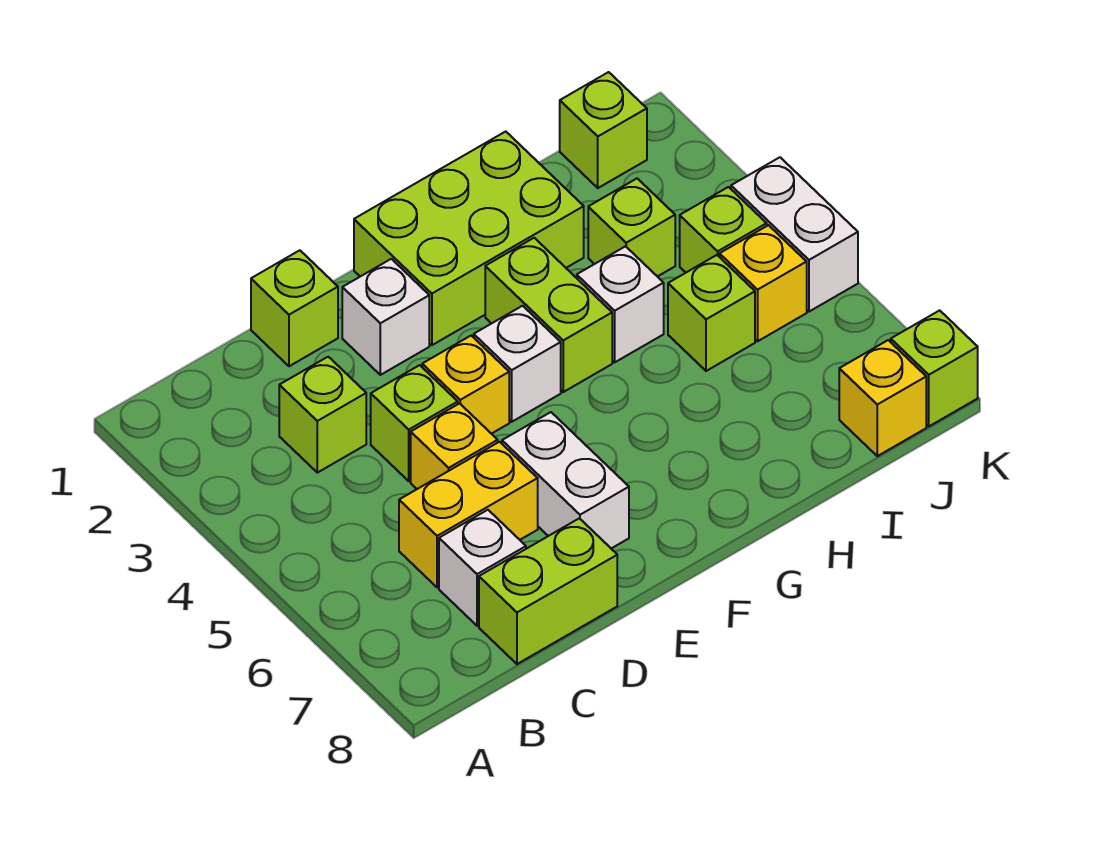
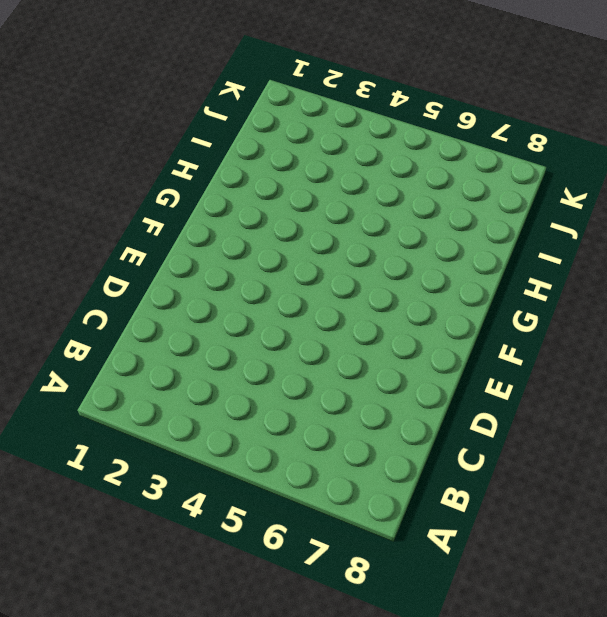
none -> lime brick C3 level 1
none -> yellow brick C6:D6 level 1
none -> white brick C7 level 1

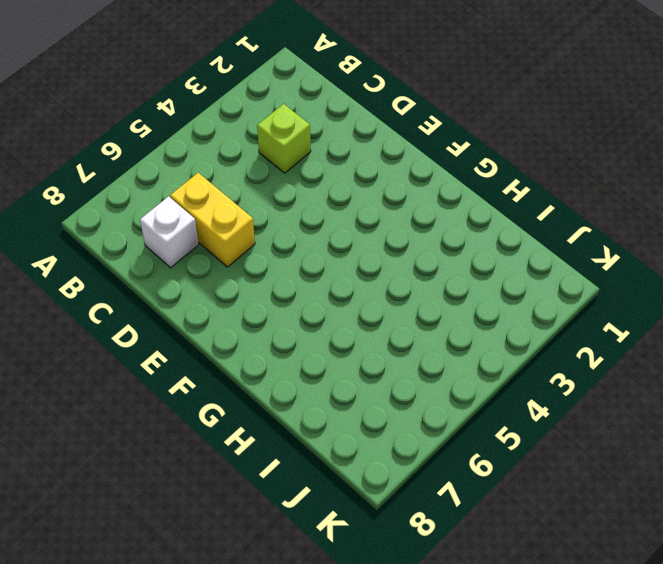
none -> lime brick C8:D8 level 1
none -> lime brick D1 level 1
none -> lime brick D4 level 1

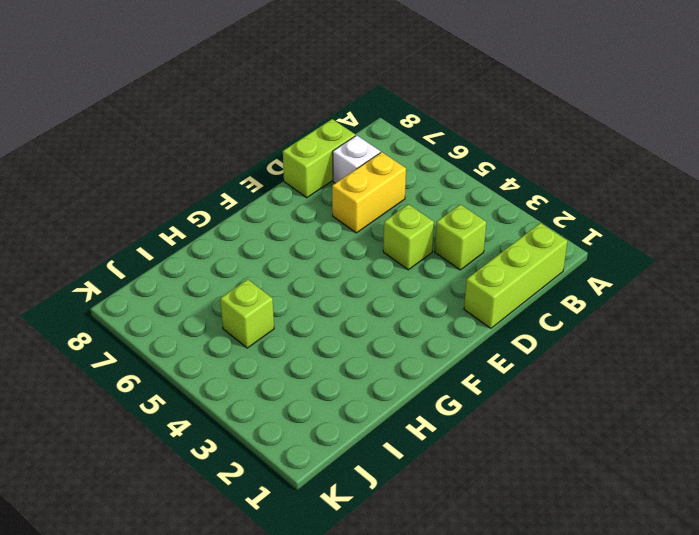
lime brick B1:D1 level 1 -> lime brick D1 level 1
none -> yellow brick D5 level 1
none -> white brick E2 level 1
none -> yellow brick E4 level 1

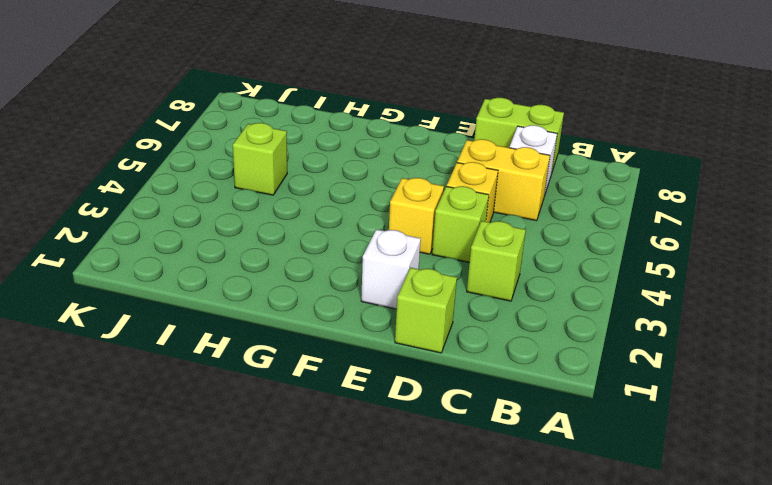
none -> white brick E6:E7 level 1
none -> lime brick F1:H2 level 1
none -> white brick F4 level 1

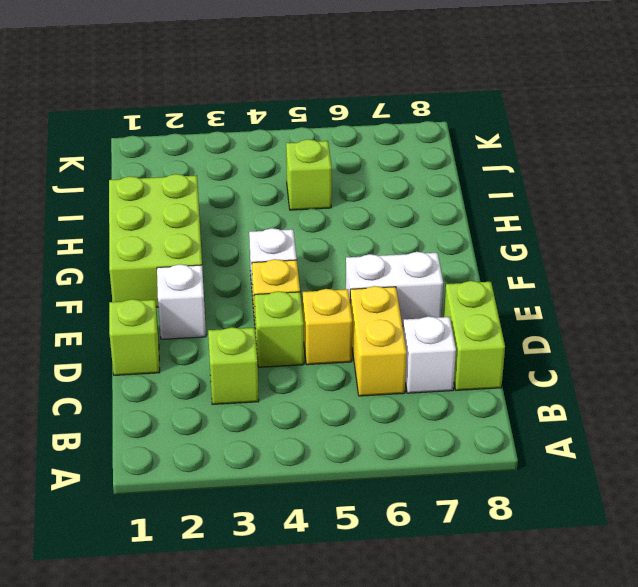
none -> lime brick G3:G4 level 1
none -> white brick H4 level 1
none -> lime brick I3 level 1

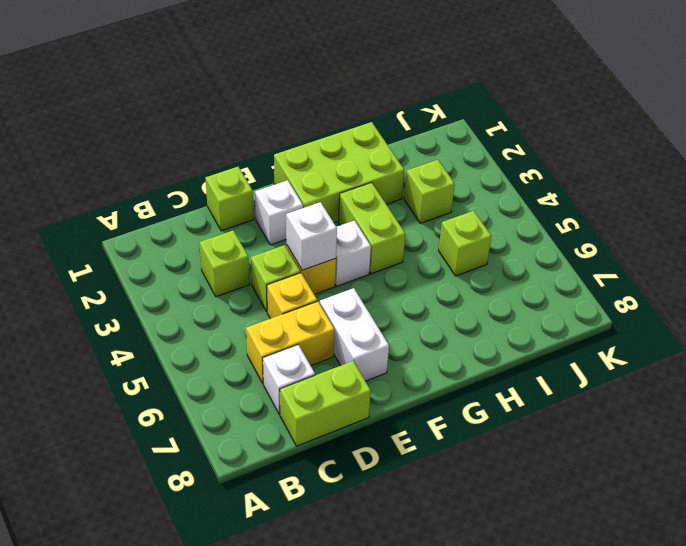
white brick E4 level 2 -> white brick H4 level 1
none -> lime brick J1 level 1
none -> lime brick J4 level 1
none -> yellow brick J5 level 1

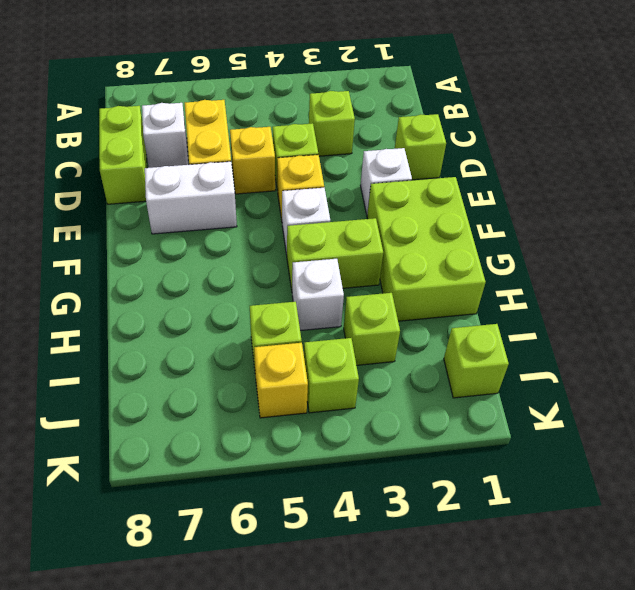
none -> yellow brick J8 level 1
none -> white brick K4:K5 level 1
none -> lime brick K8 level 1

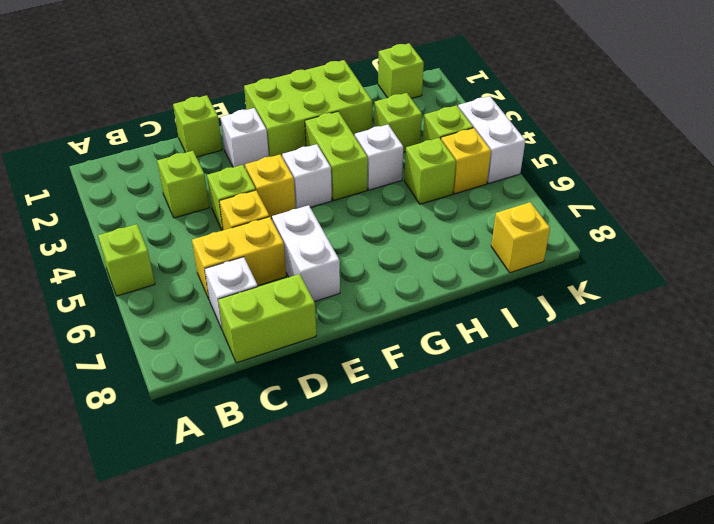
lime brick A5 level 1 -> lime brick K8 level 1

